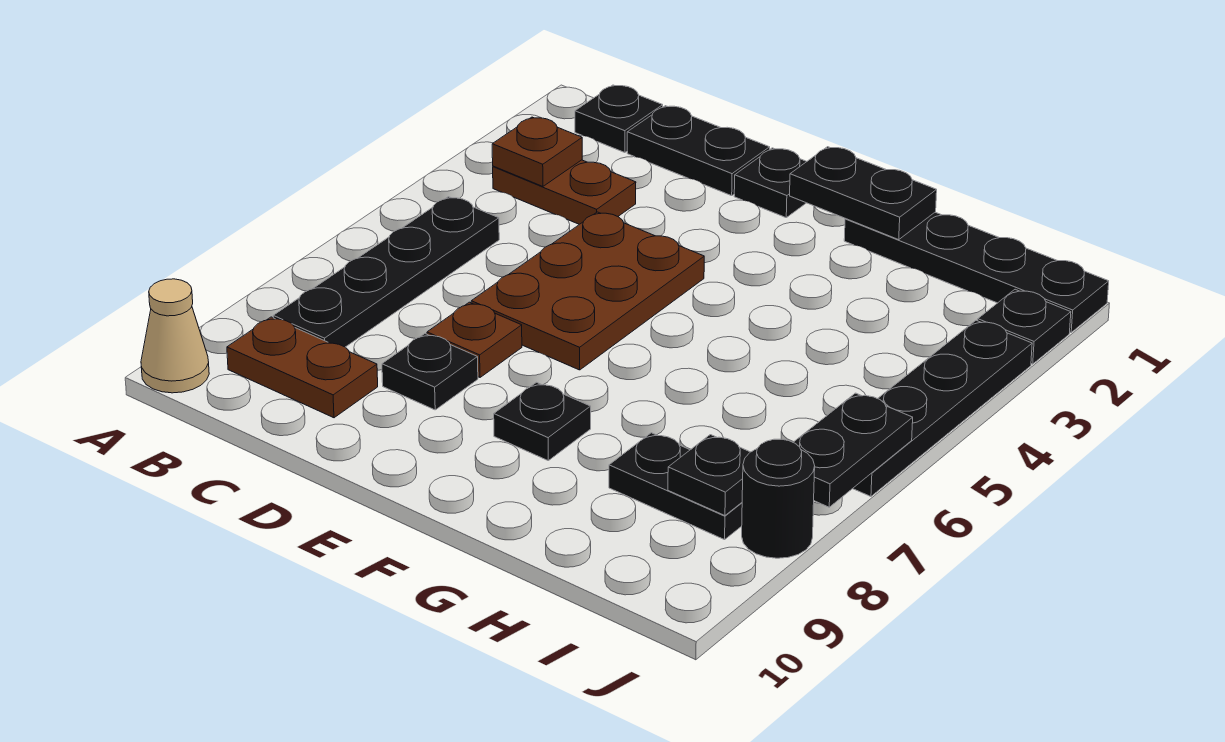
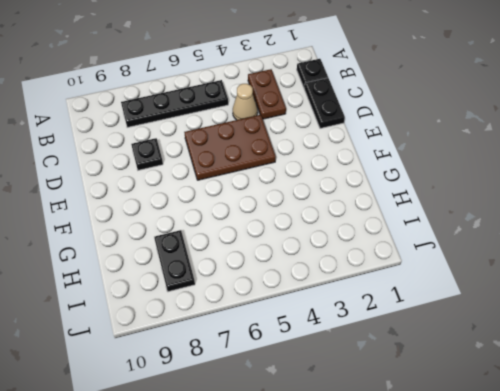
tan cone C4 level 1 -> tan cone A10 level 1
none -> brown plate B9:C9 level 1
none -> brown plate D7 level 1
none -> black plate E1 level 1

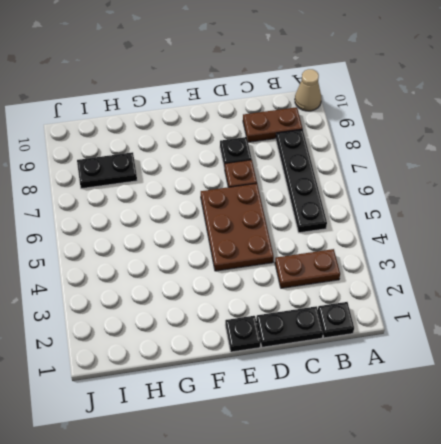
none -> black plate F8 level 1
none -> black plate G1:J1 level 1
none -> black plate J2 level 1

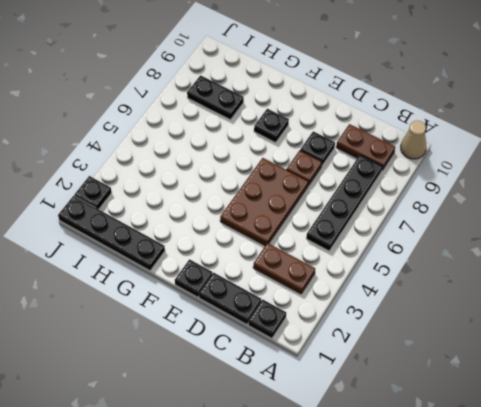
none -> black plate J3:J6 level 1
none -> black round brick J8 level 1
none -> brown plate B3 level 2

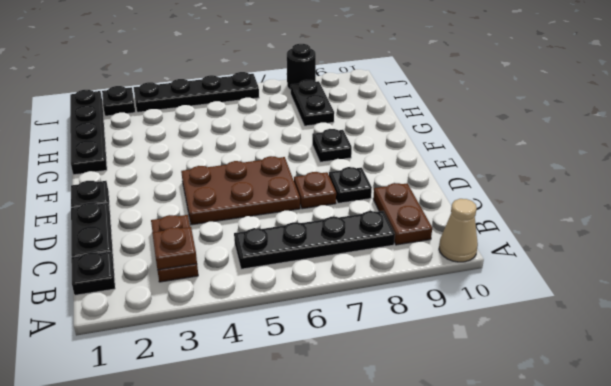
none -> black plate F1:G1 level 2
none -> black plate I8 level 2
none -> black plate J6:J7 level 2

